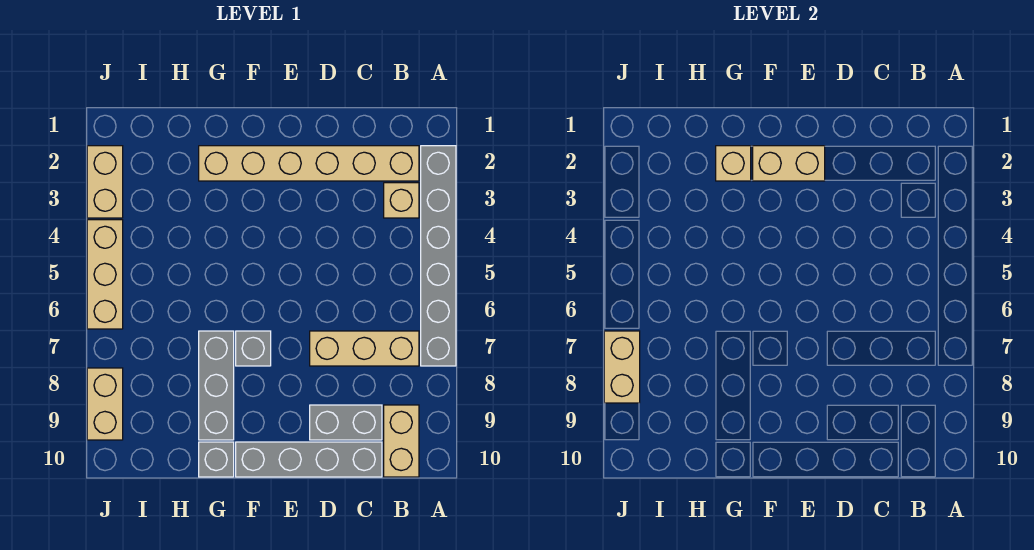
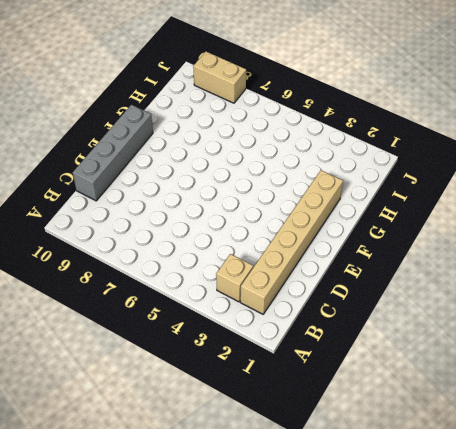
none -> grey brick A2:A7 level 1
none -> tan brick B7:D7 level 1
none -> tan brick B9:B10 level 1

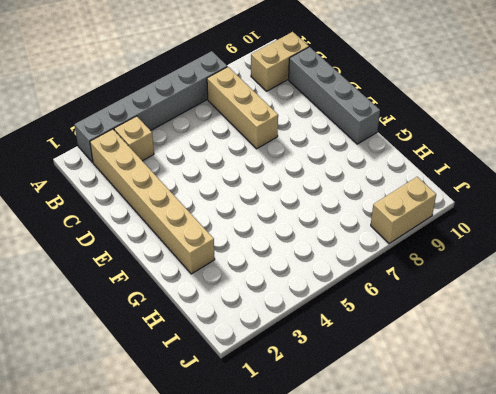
none -> grey brick C9:D9 level 1
none -> grey brick F7 level 1
none -> grey brick G7:G9 level 1

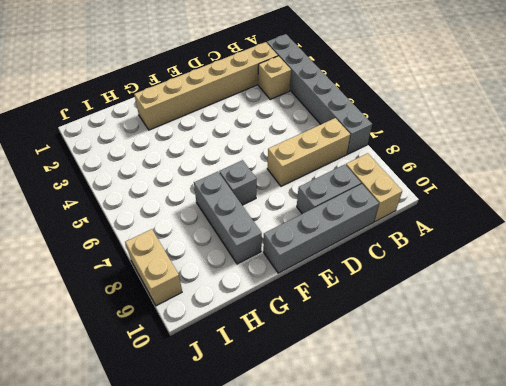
none -> grey brick G10 level 1
none -> tan brick J2:J3 level 1
none -> tan brick J4:J6 level 1

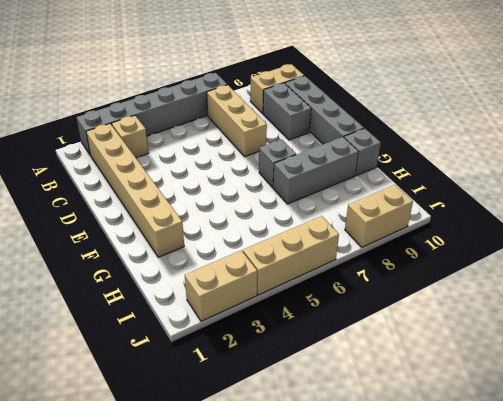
none -> tan brick E2:F2 level 2
none -> tan brick G2 level 2
none -> tan brick J7:J8 level 2

